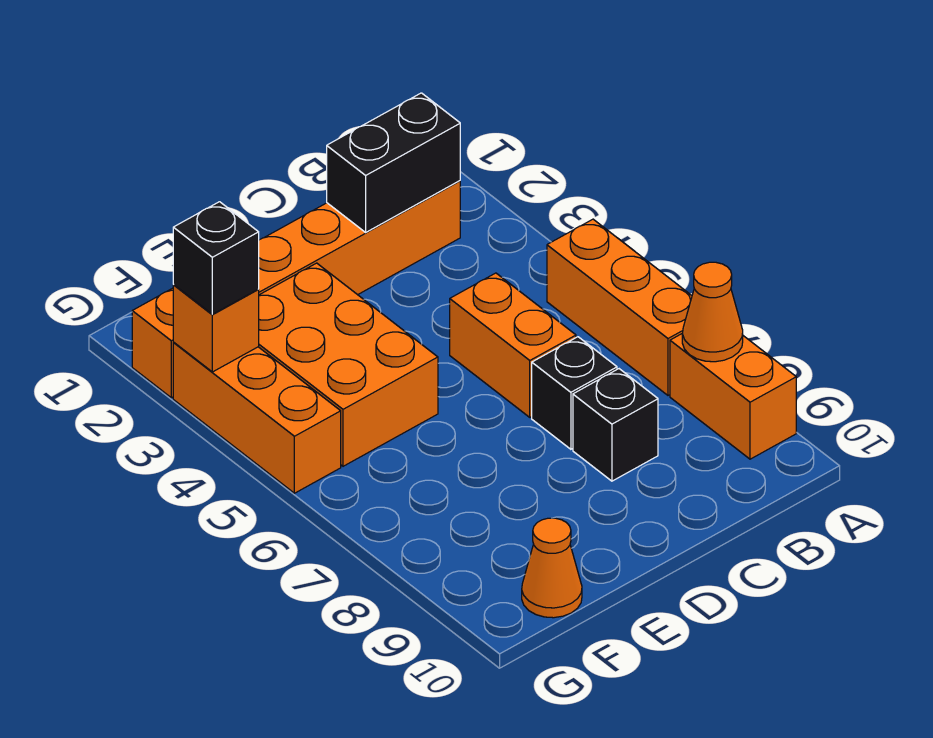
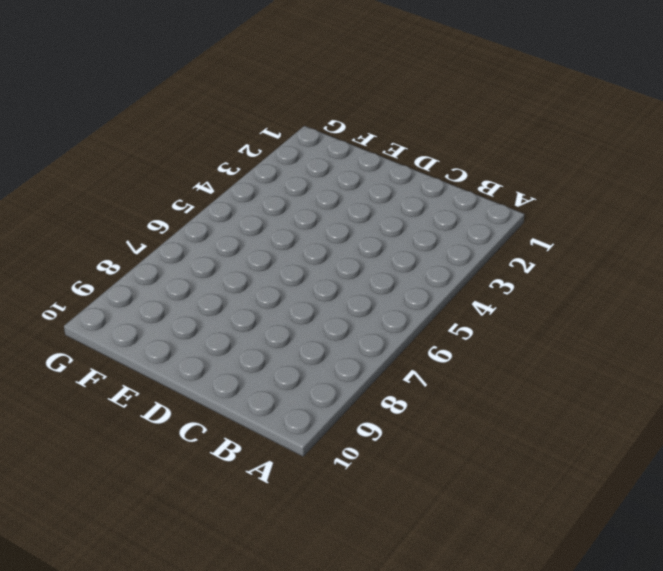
none -> orange brick A5:A7 level 1
none -> orange brick A8:A9 level 1
none -> orange brick B2:G2 level 1

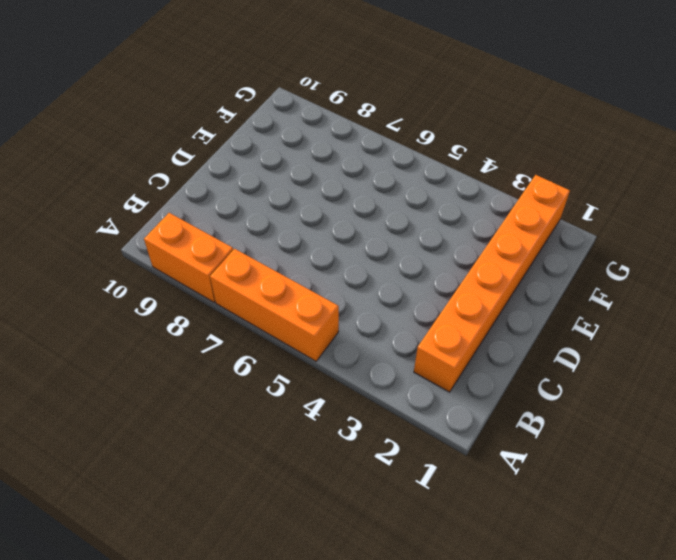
none -> orange brick C5:C6 level 1
none -> black brick C7 level 1
none -> black brick C8 level 1

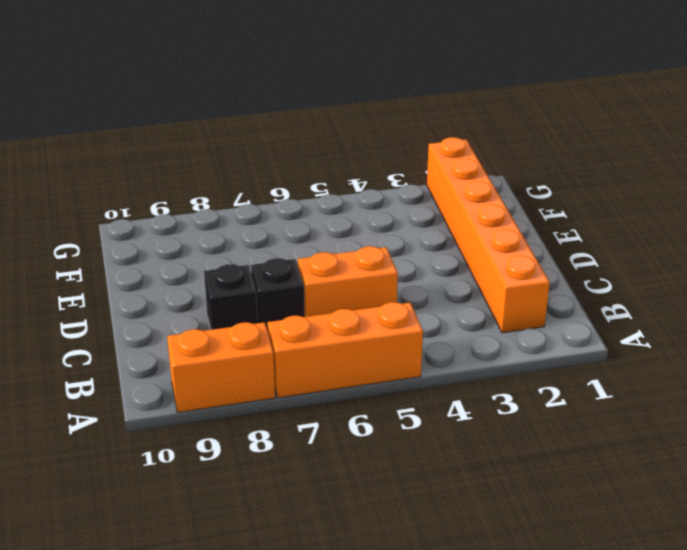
none -> orange brick E3:F5 level 1
none -> orange cone F10 level 1
none -> orange brick G3:G5 level 1

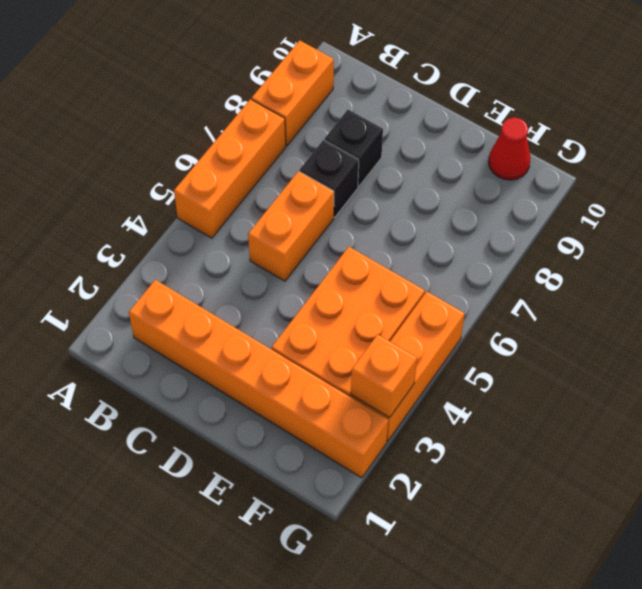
red cone F10 level 1 -> orange cone F10 level 1
none -> orange cone A8 level 2
none -> black brick B2:C2 level 2
none -> black brick G3 level 3

